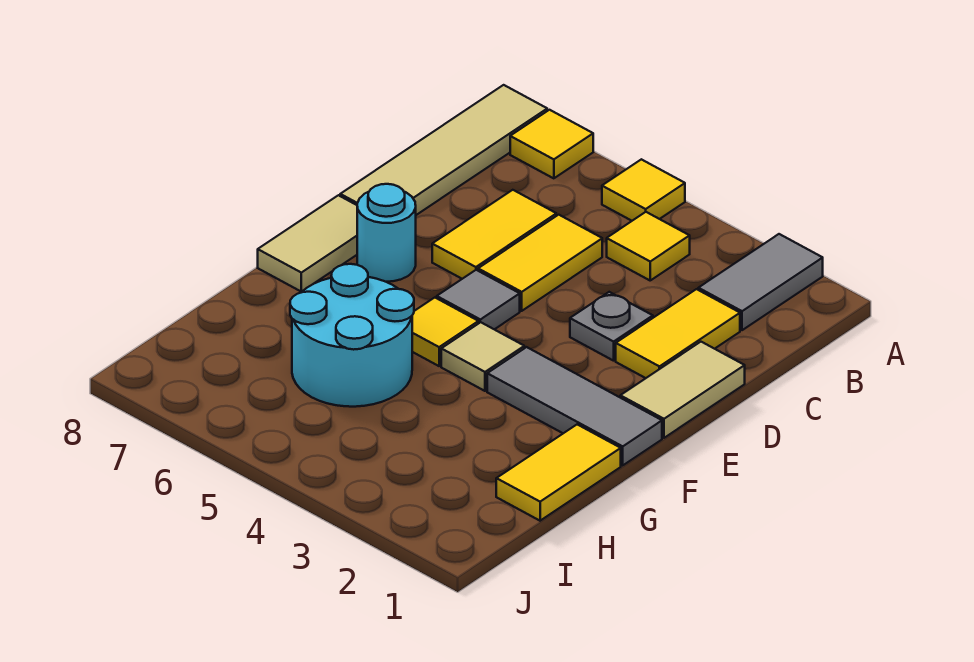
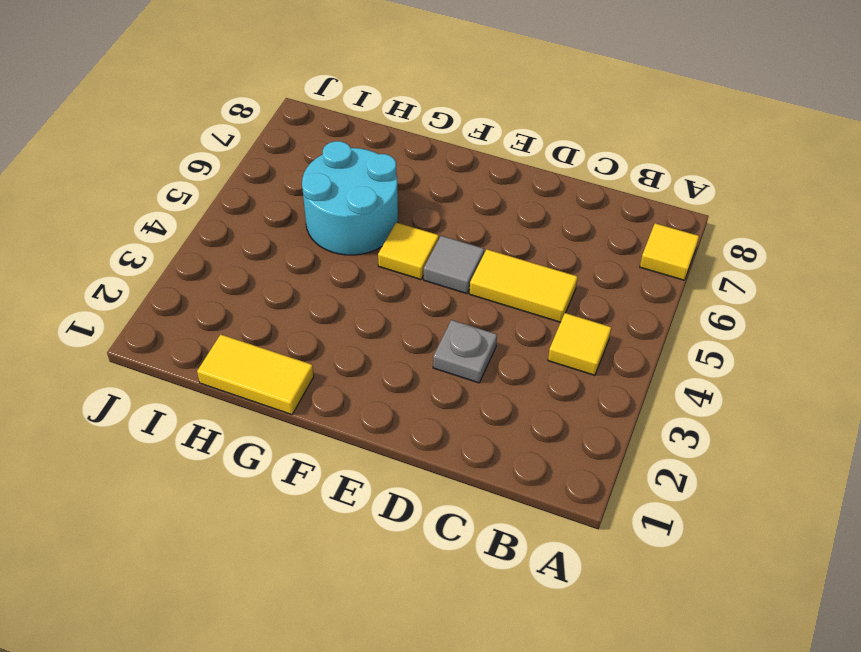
none -> grey tile A2:B2 level 1
none -> yellow tile A5 level 1
none -> tan tile A8:D8 level 1

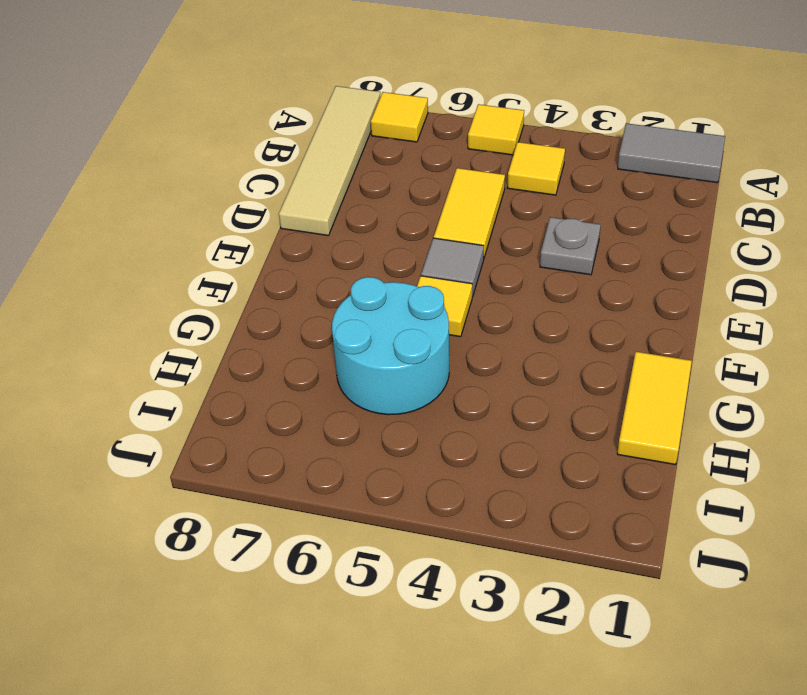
grey tile A1:A2 level 1 -> grey tile A2:B2 level 1
none -> yellow tile C2:D2 level 1
none -> yellow tile C6:D6 level 1
none -> tan tile D1:E1 level 1

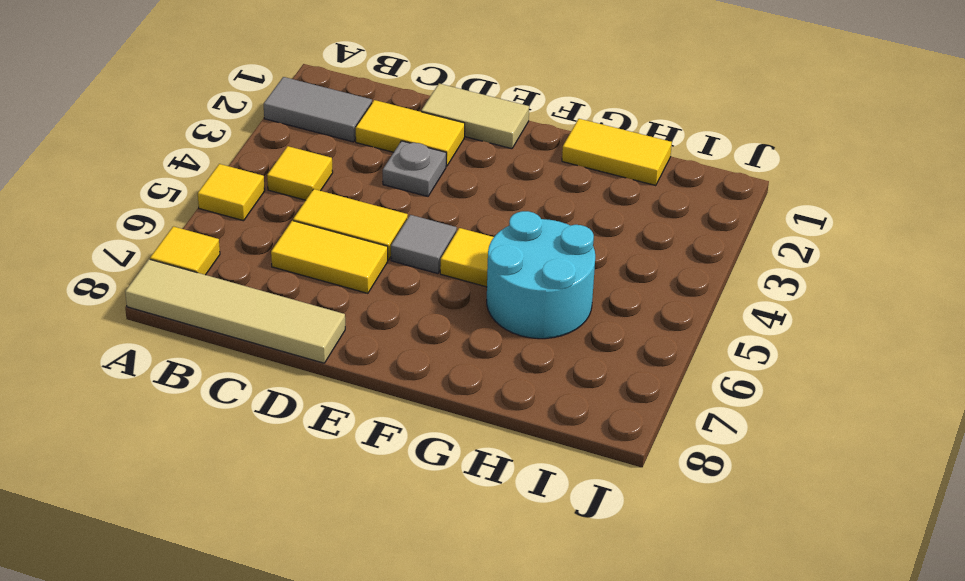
none -> cyan round brick E7 level 1
none -> tan tile E8:F8 level 1
none -> grey tile F1:F3 level 1

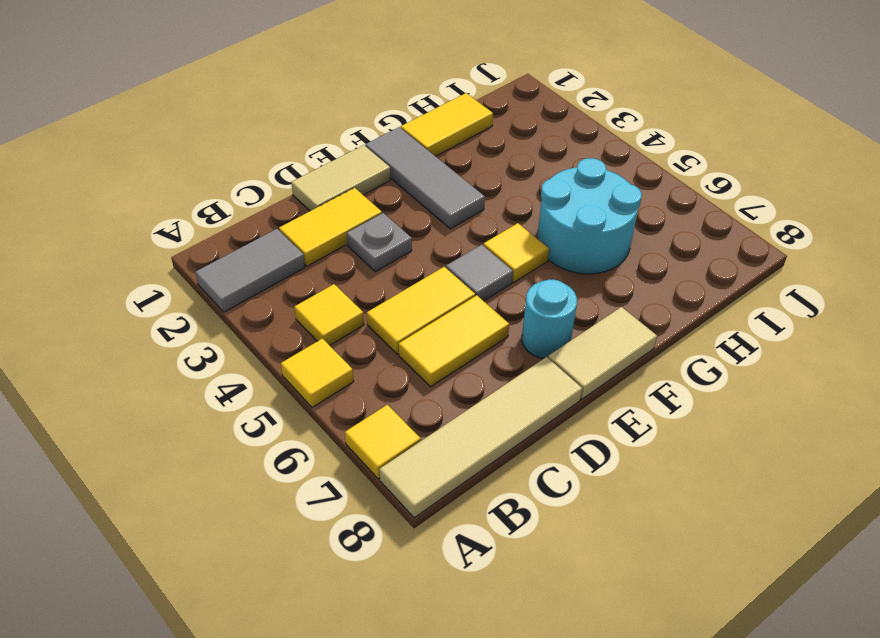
none -> tan tile F4 level 1

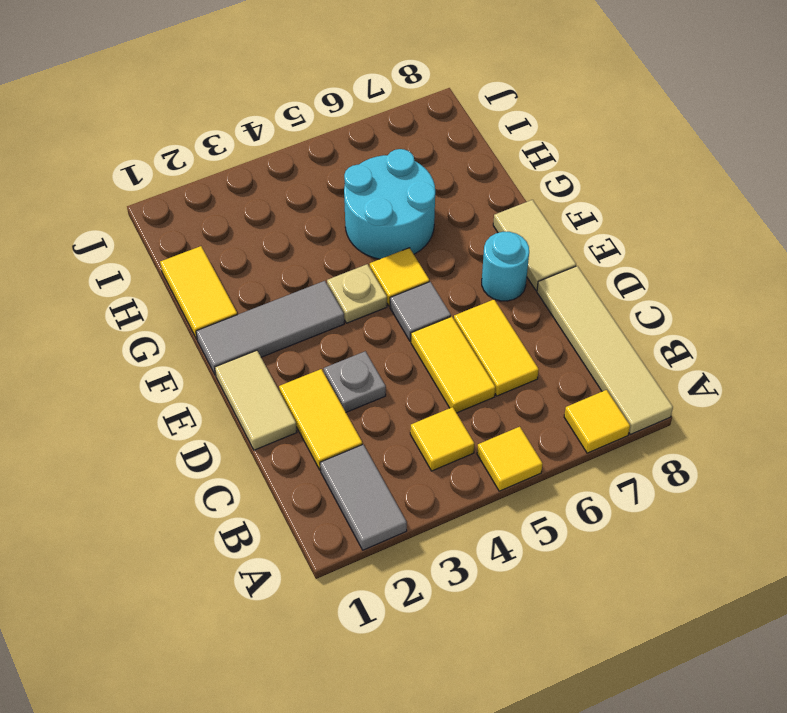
tan plate F4 level 1 -> tan tile F4 level 1

